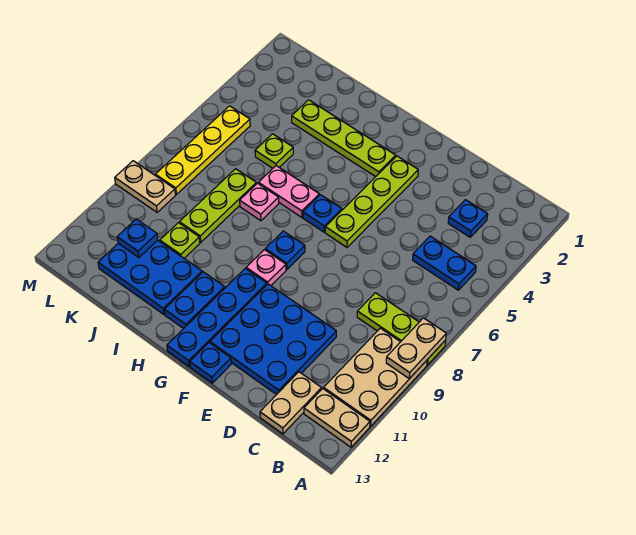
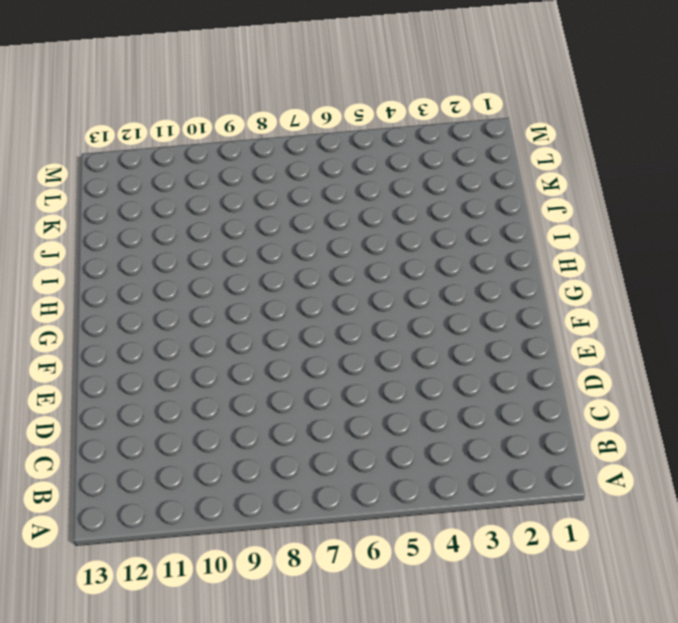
none -> lime plate A8:C8 level 1
none -> tan plate A9:B11 level 1
none -> tan plate A12:B12 level 1

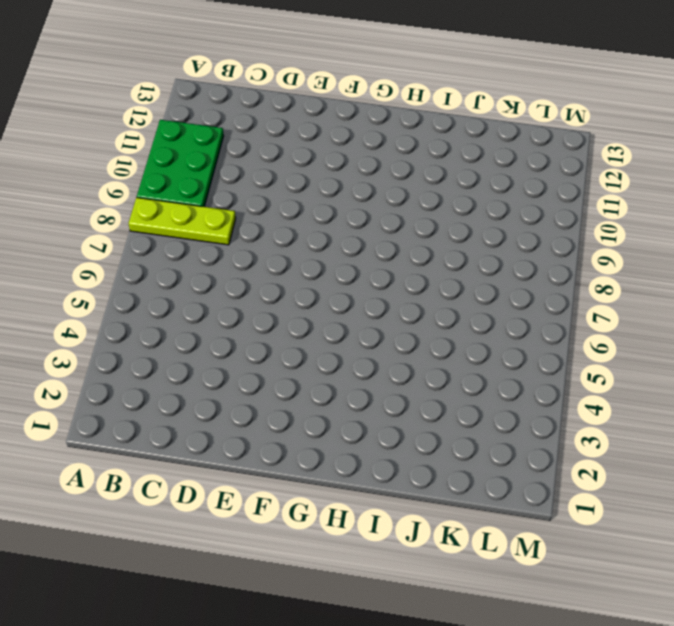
green plate A9:B11 level 1 -> tan plate A9:B11 level 1
none -> tan plate A12:B12 level 1
none -> blue plate B5:C5 level 1
none -> blue plate C3 level 1

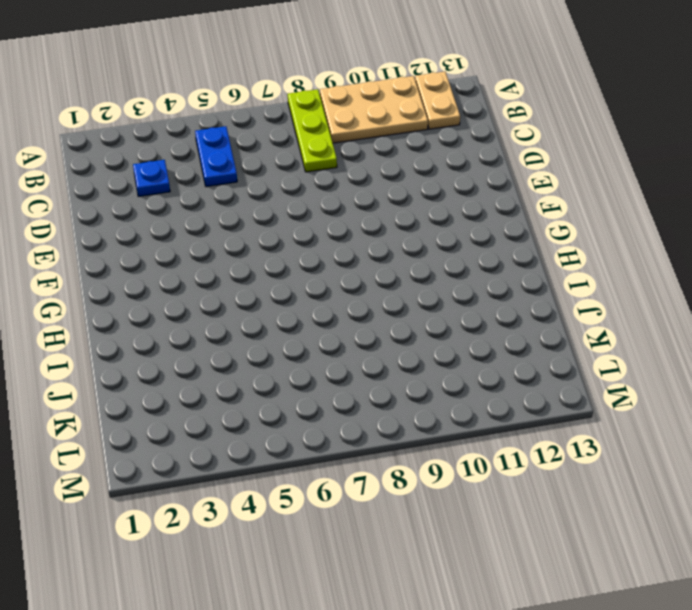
none -> tan plate C12:C13 level 1
none -> blue plate D10:F12 level 1
none -> lime plate F3:F6 level 1

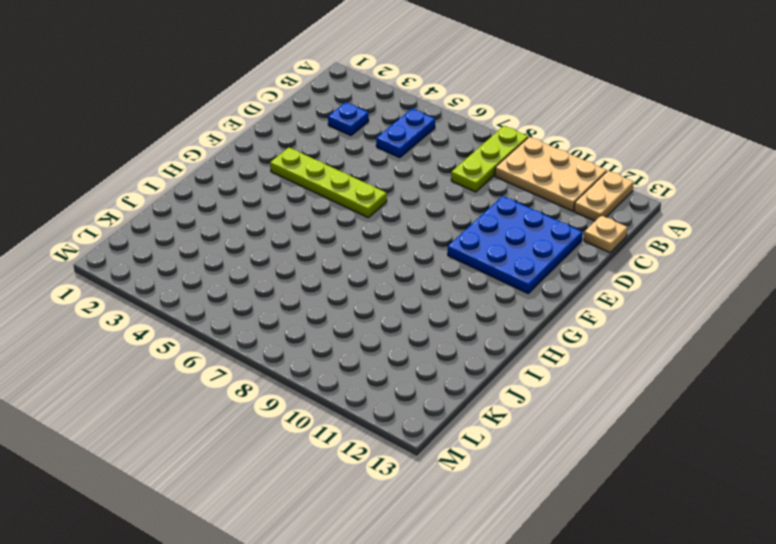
tan plate C13 level 1 -> tan plate C12:C13 level 1
none -> blue plate F13 level 1
none -> lime plate G3:J3 level 1
none -> blue plate G6 level 1

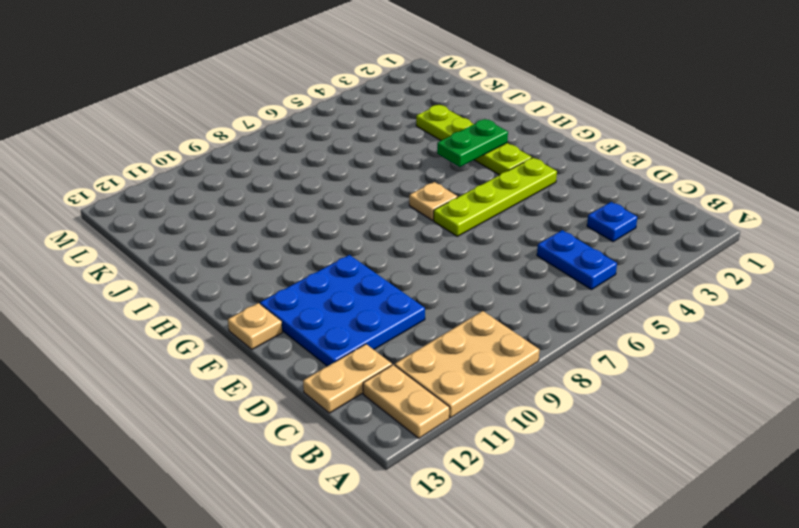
tan plate F13 level 1 -> blue plate F13 level 1
tan plate G6 level 1 -> blue plate G6 level 1
green plate H3:H4 level 2 -> none
none -> lime plate A8:C8 level 1
none -> blue plate G8 level 1
none -> pink plate G9 level 1

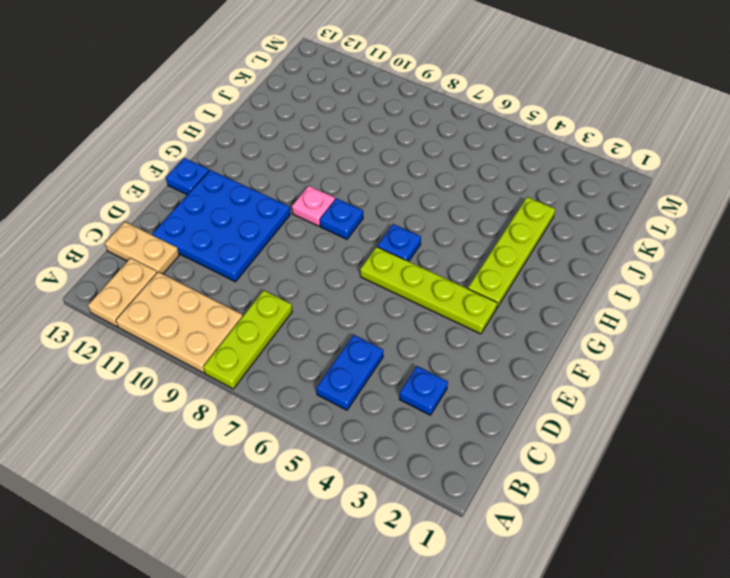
none -> blue plate G10:G13 level 1
none -> pink plate H6:I6 level 1
none -> blue plate H11:H12 level 1

